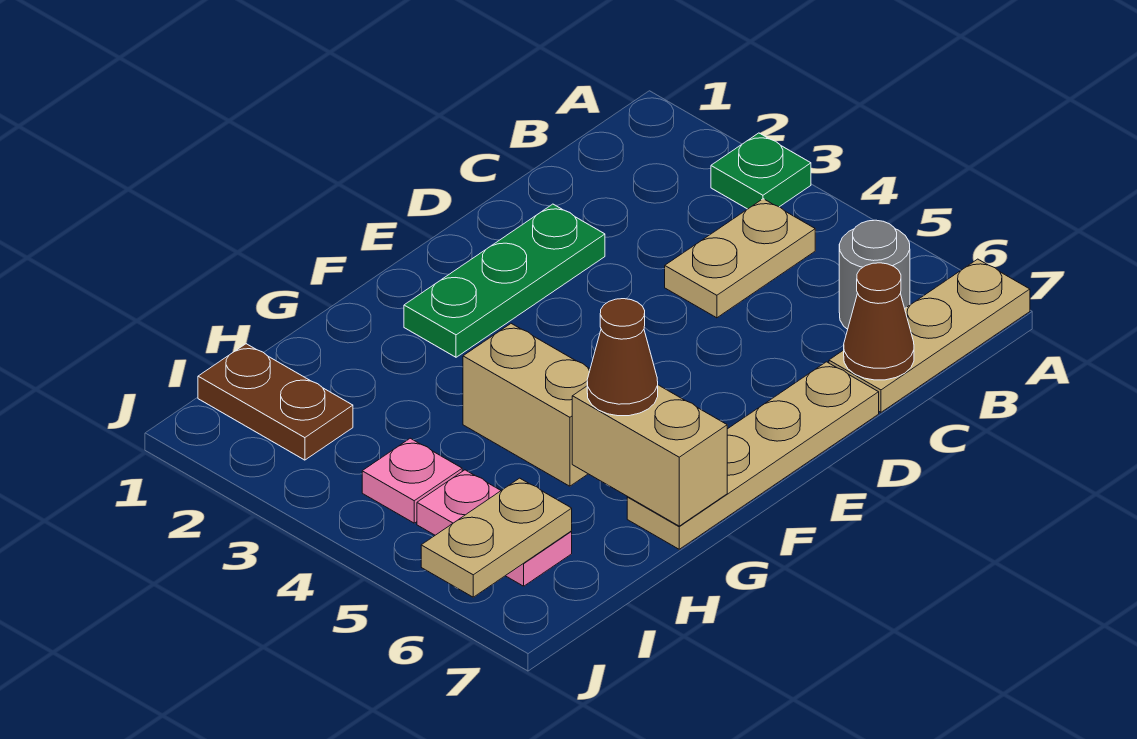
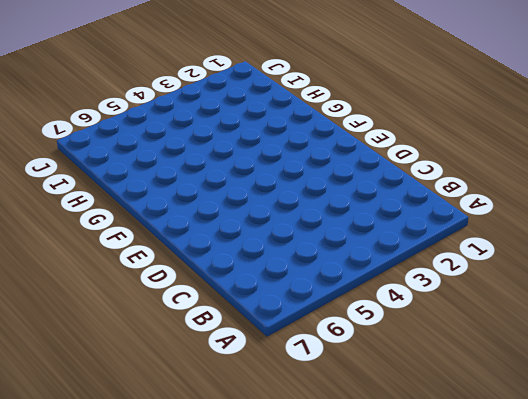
none -> green plate A3 level 1
none -> tan plate A7:C7 level 1
none -> tan plate B4:C4 level 1

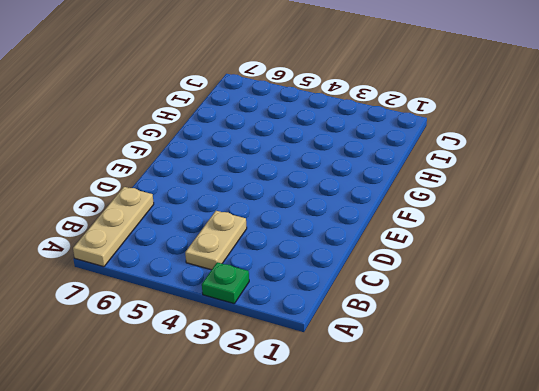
none -> grey round brick B6 level 1
none -> green plate D2:F2 level 1
none -> tan plate D7:G7 level 1

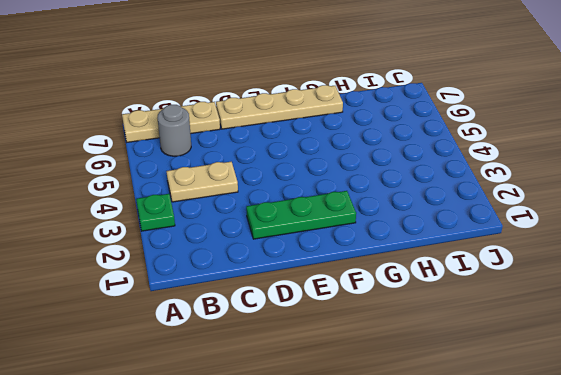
none -> tan brick G4:G5 level 1
none -> brown plate I1:I2 level 1
none -> pink plate I4 level 1

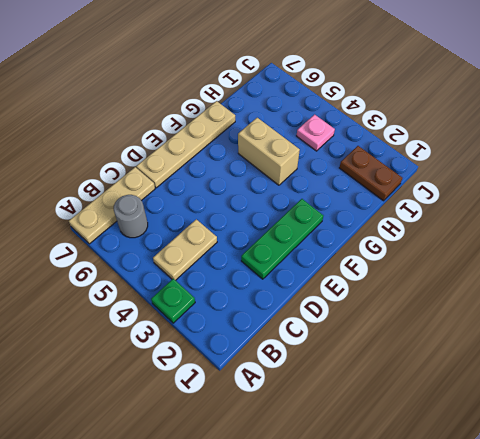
none -> pink plate I5:I6 level 1
none -> brown cone C7 level 2
none -> tan brick G6:G7 level 2

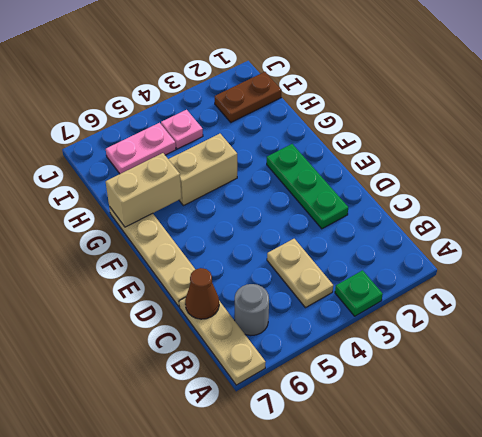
none -> tan plate I6:J6 level 2
none -> brown cone G6 level 3

